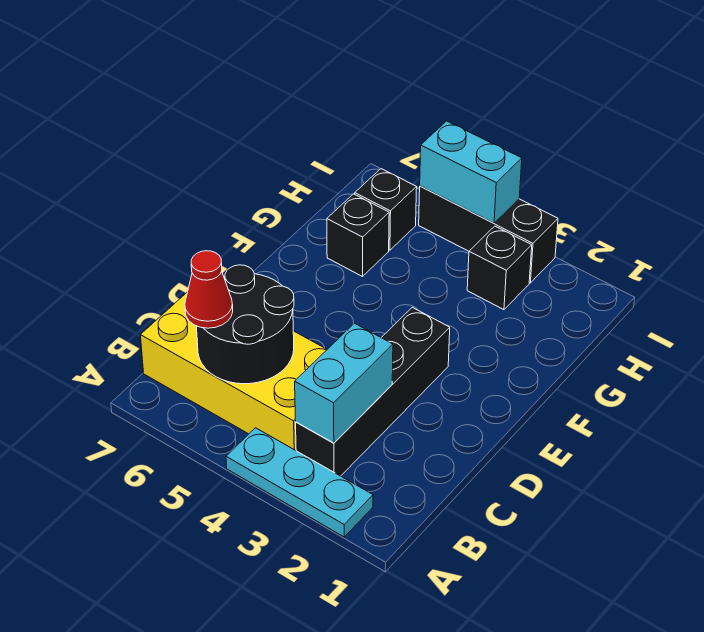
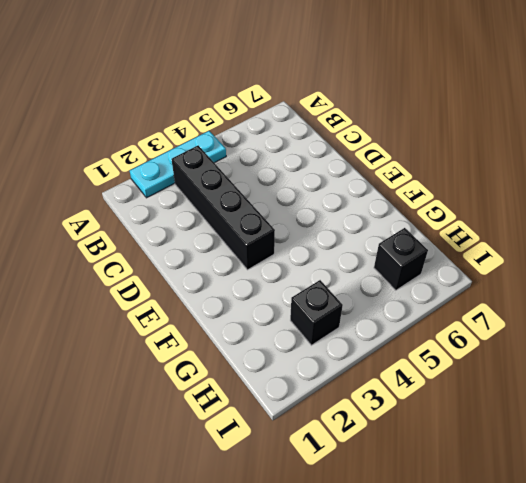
none -> yellow brick B4:C7 level 1
none -> black brick G6 level 1

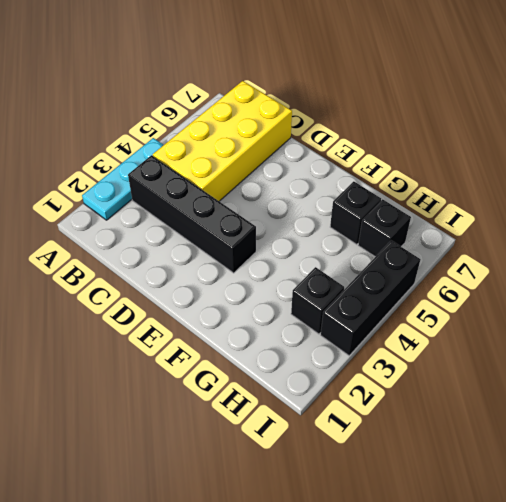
none -> cyan brick B3:C3 level 2
none -> black round brick B5:C6 level 2

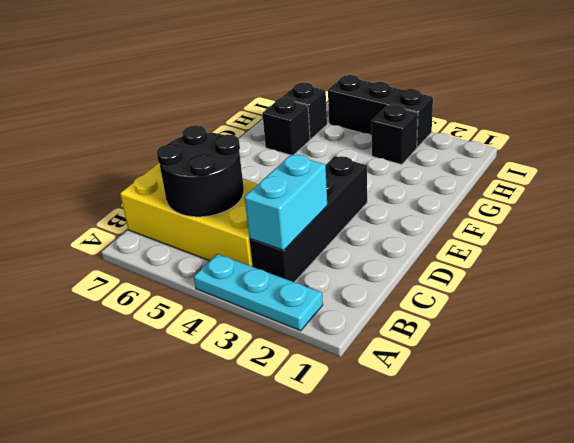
none -> cyan brick I4:I5 level 2
none -> red cone B6 level 3

